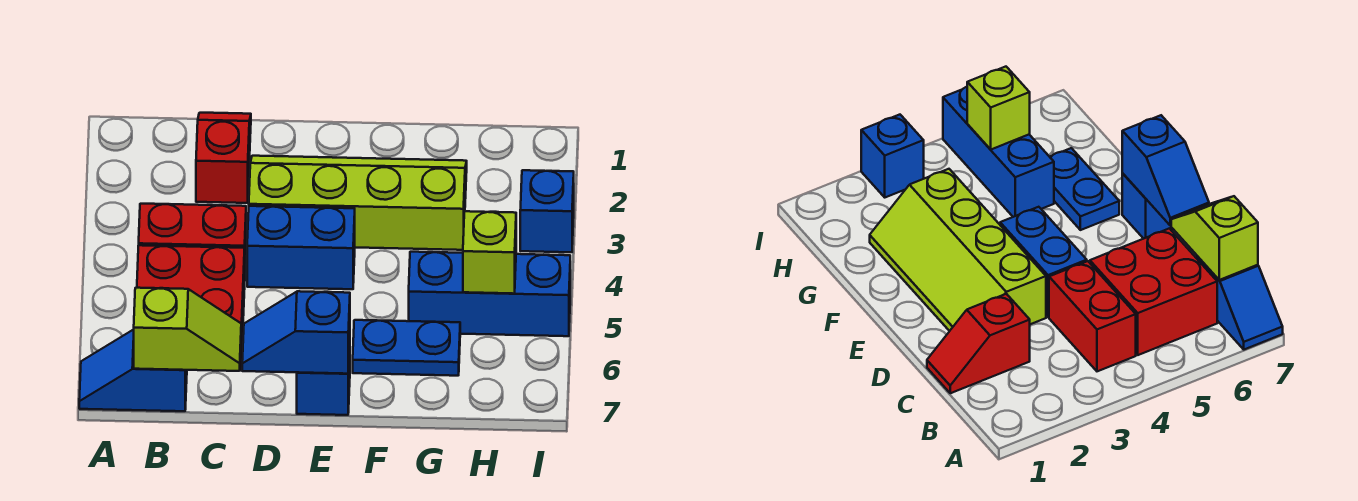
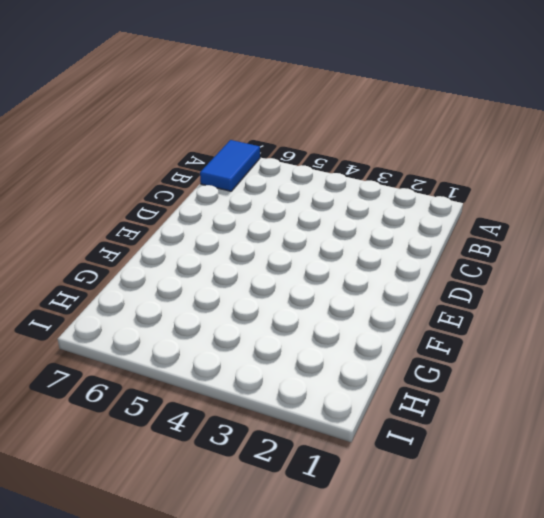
blue tile A7:B7 level 1 -> blue slope A7:B7 level 1 top B
none -> red brick B4:C4 level 1
none -> red brick B5:C6 level 1
none -> red slope C1:C2 level 1 top 2

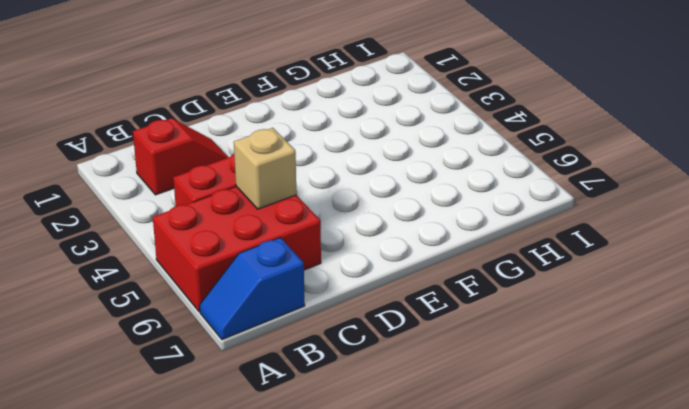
red brick A5:C6 level 1 -> red brick B5:C6 level 1
red slope B2:C2 level 1 top B -> red slope C1:C2 level 1 top 2
tan brick C5 level 2 -> none
none -> lime slope D2:G3 level 1 top 3
none -> blue brick D4:E4 level 1
none -> blue brick E7 level 1

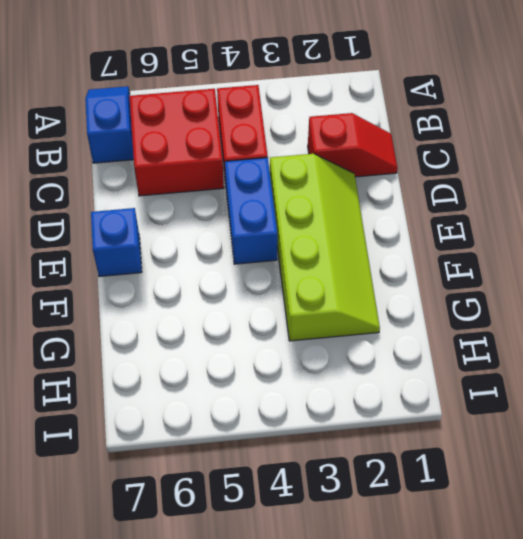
none -> blue plate F6:G6 level 1
none -> blue brick G5:I5 level 1
none -> blue brick I3 level 1

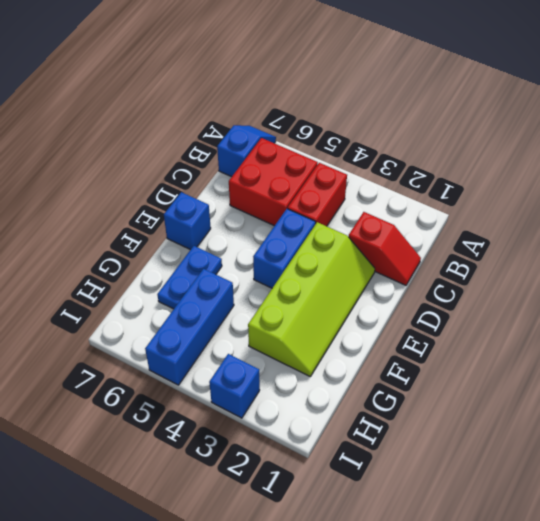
none -> lime slope B7:C7 level 2 top B
none -> blue slope D7:E7 level 2 top E
none -> lime brick H5 level 2

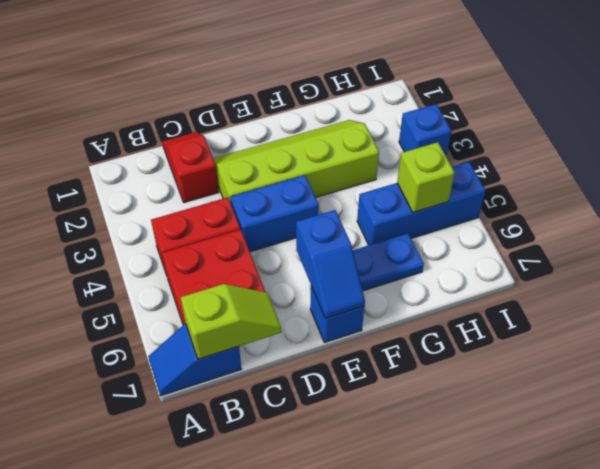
blue slope E6:E7 level 2 top 6 -> blue slope D7:E7 level 2 top E

